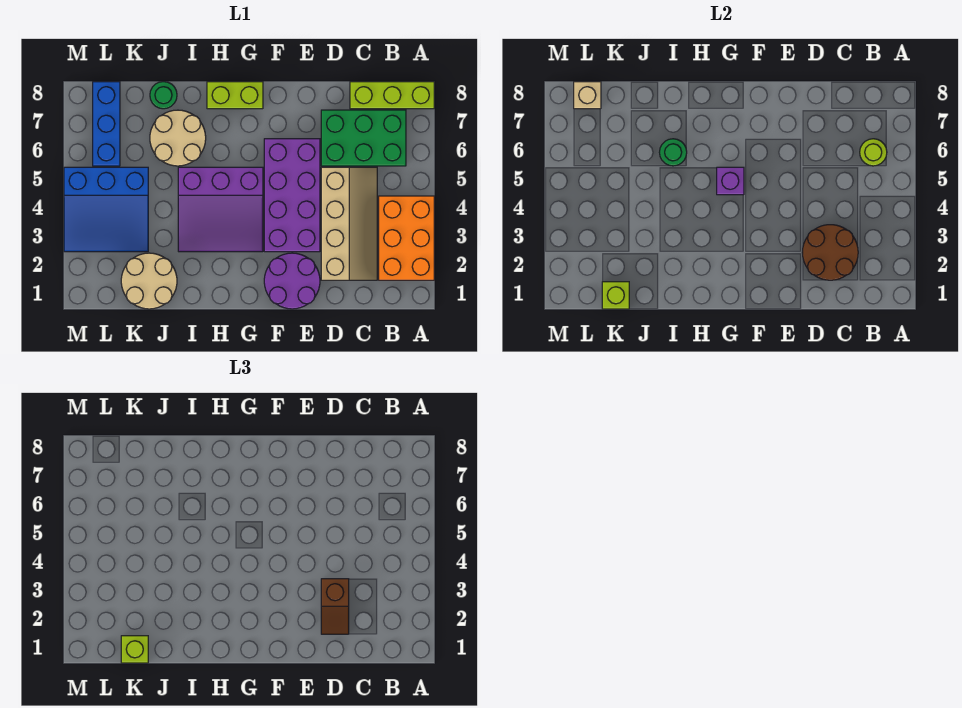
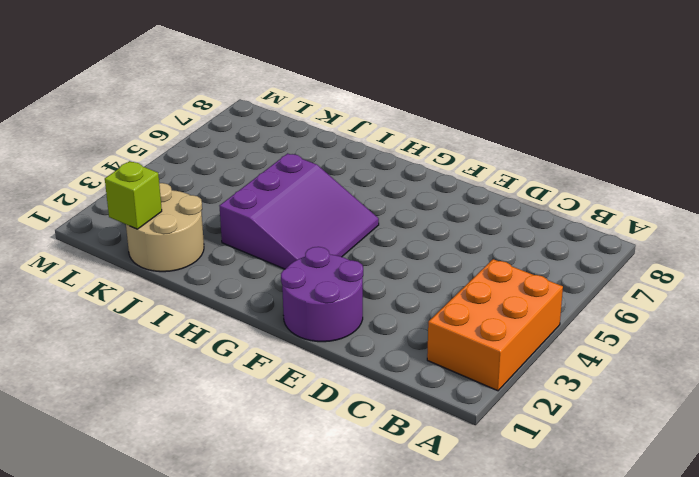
purple slope G3:I5 level 1 top I -> purple slope G3:I5 level 1 top 5
none -> lime brick A8:C8 level 1
none -> green brick B6:D7 level 1
none -> tan slope C2:D5 level 1 top D

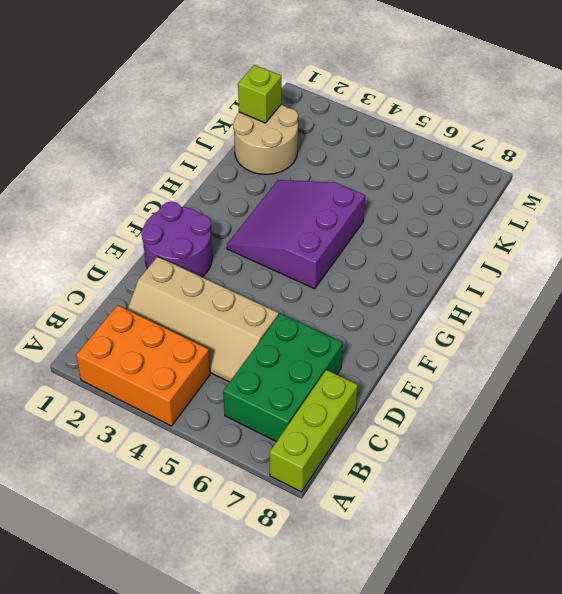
none -> purple brick E3:F6 level 1
none -> lime brick G8:H8 level 1
none -> tan round brick I6:J7 level 1

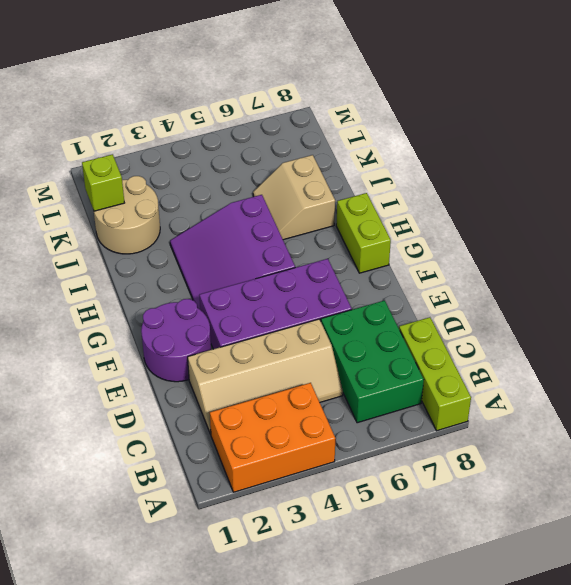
tan slope I6:J7 level 1 top 7 -> tan round brick I6:J7 level 1
none -> green round brick J8 level 1
none -> blue slope K3:M5 level 1 top 5
none -> blue brick L6:L8 level 1

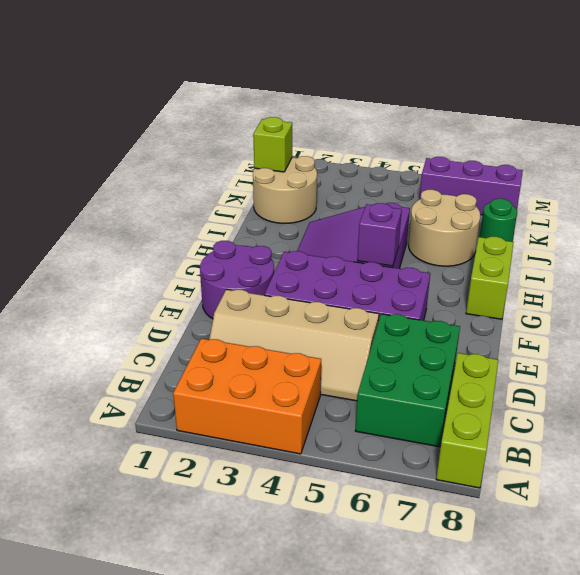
purple brick L6:L8 level 1 -> blue brick L6:L8 level 1
none -> blue slope K3:M5 level 1 top 5
none -> lime round brick B6 level 2
none -> brown round brick C2:D3 level 2

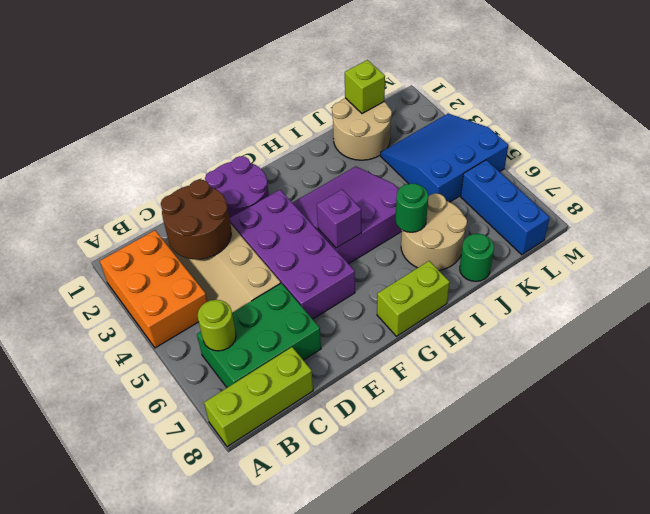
none -> tan brick L8 level 2
none -> brown slope D2:D3 level 3 top 3
none -> lime brick K1 level 3

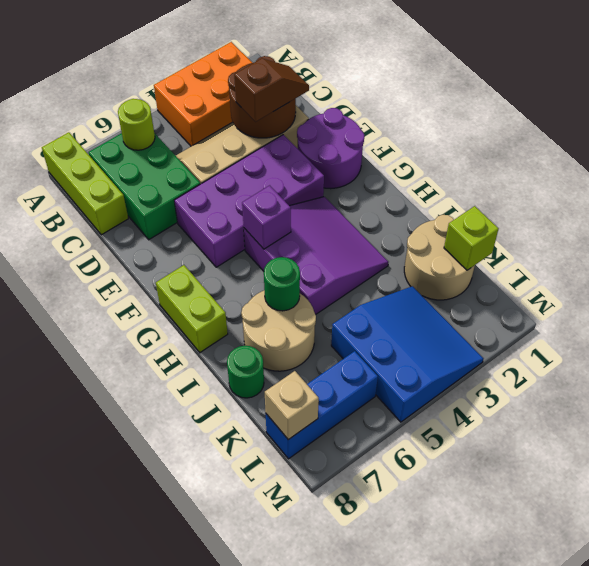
none -> lime brick K1 level 3

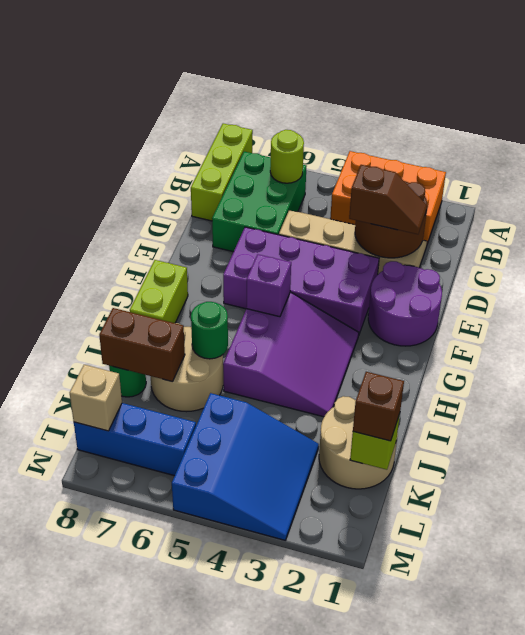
brown brick J7:J8 level 2 -> none
brown brick K1 level 3 -> lime brick K1 level 3

